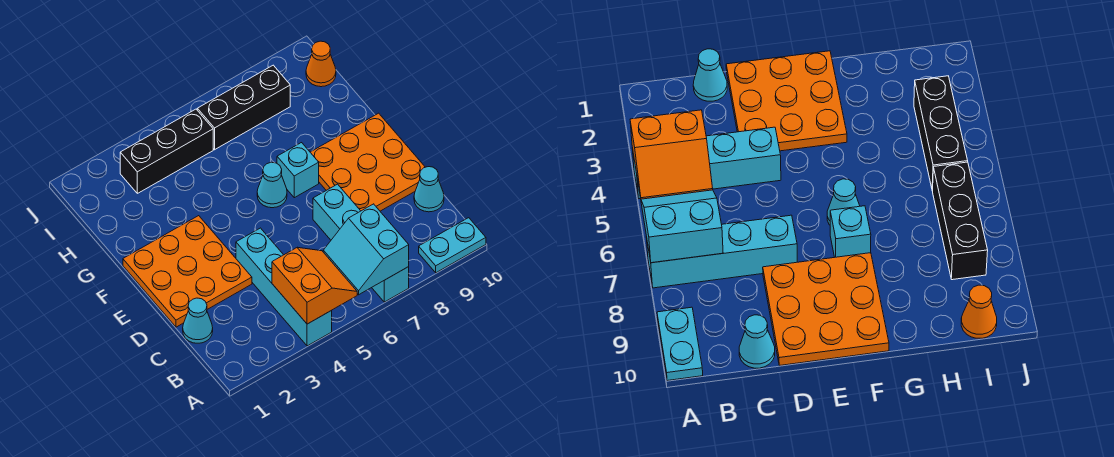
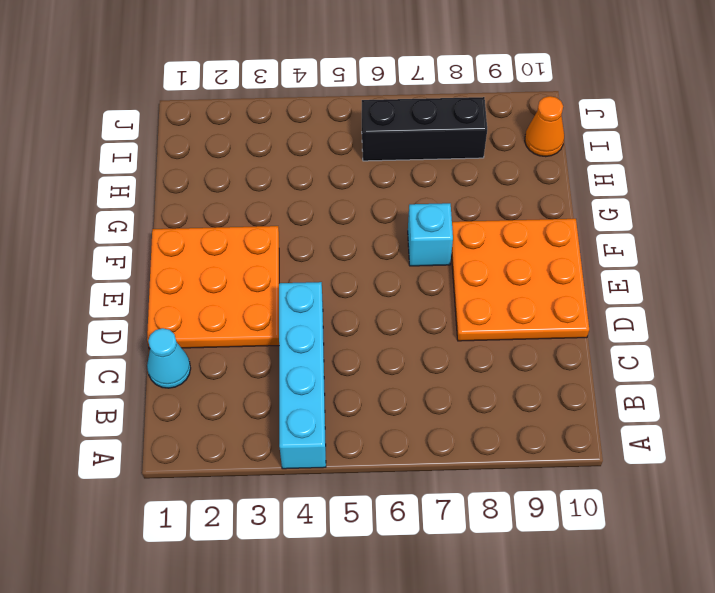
none -> cyan brick A7:D7 level 1
none -> cyan plate A9:A10 level 1
none -> cyan cone C10 level 1

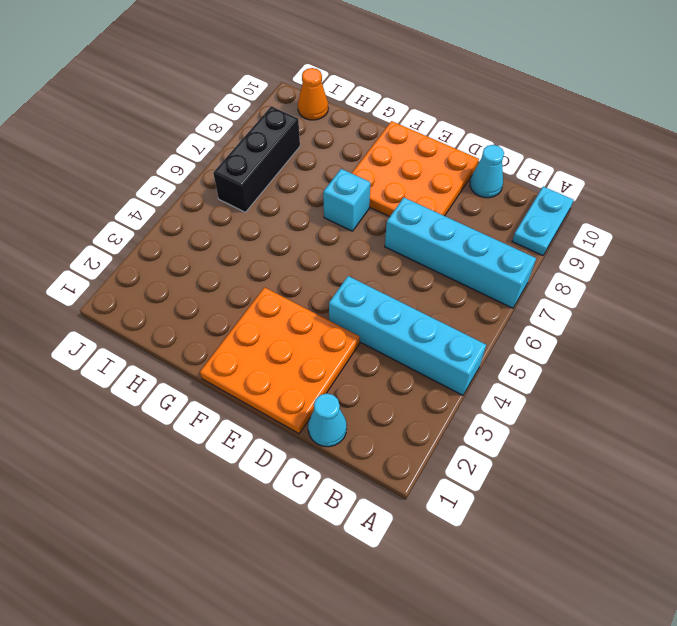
none -> cyan cone F6 level 1
none -> black brick I3:I5 level 1
none -> orange slope A4:B5 level 2 top 4

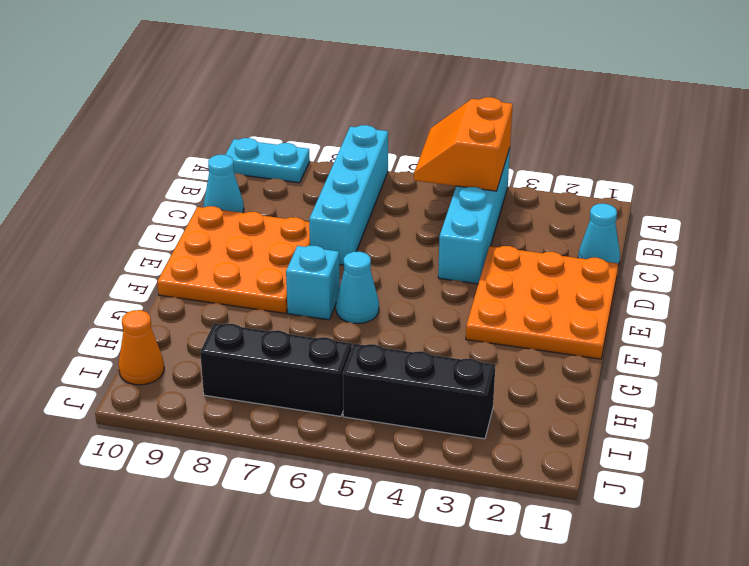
none -> cyan slope A6:B7 level 2 top 7

